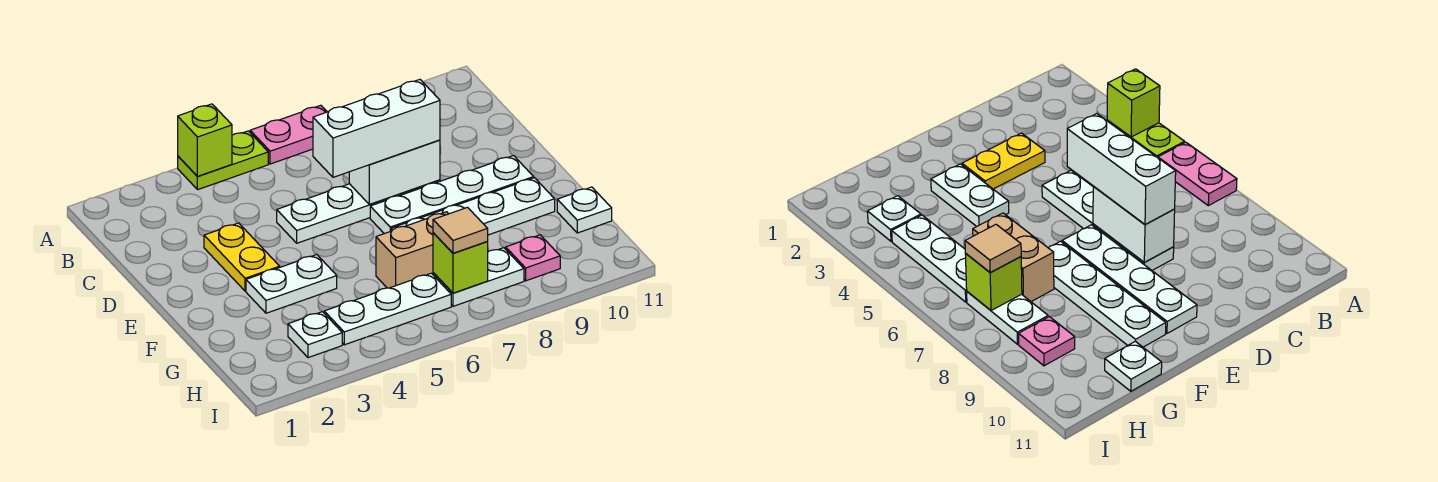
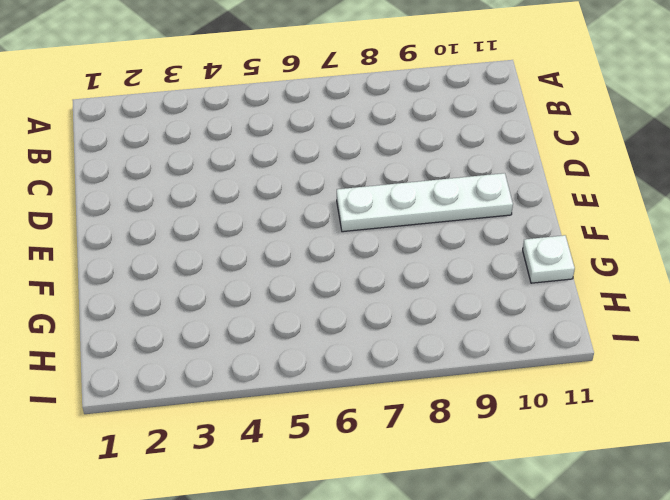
none -> lime plate A4:A5 level 1
none -> pink plate A6:A7 level 1
none -> yellow plate D3:E3 level 1

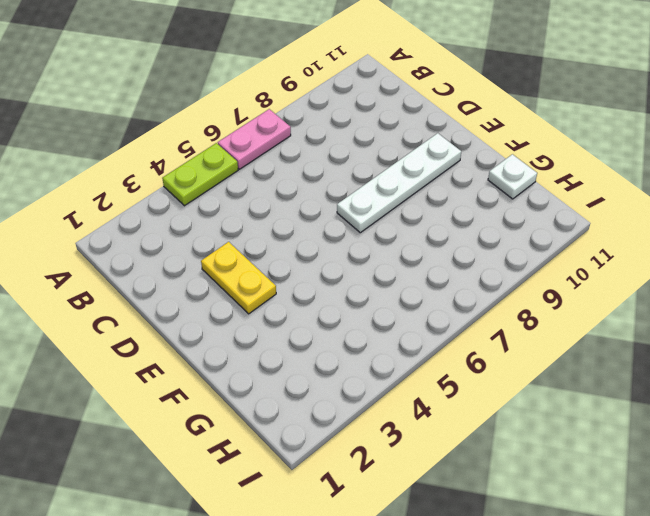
none -> white plate D5:D8 level 1
none -> white plate F3:F4 level 1
none -> white plate F7:F10 level 1

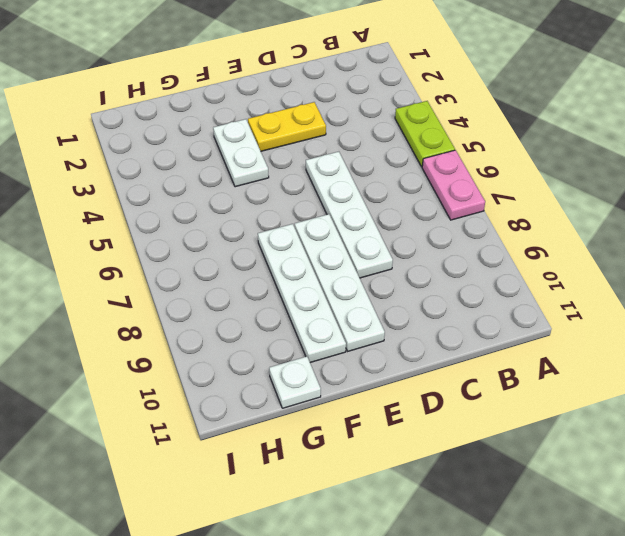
none -> tan brick G6:G7 level 1
none -> white plate H3 level 1
none -> white plate H4:H6 level 1

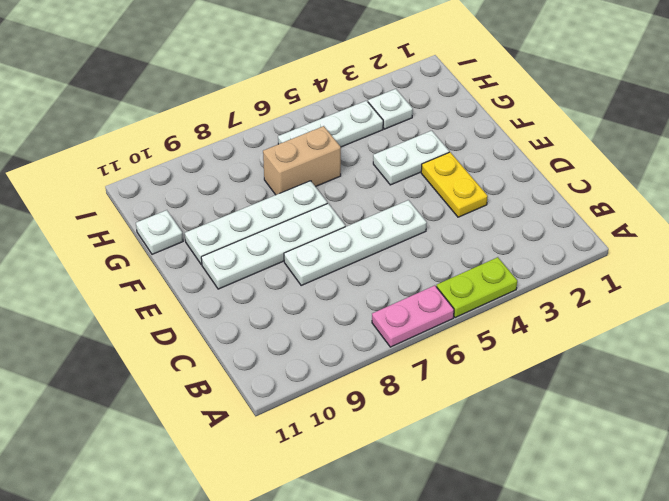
none -> white plate H7:H8 level 1
none -> pink plate H9 level 1
none -> lime brick A4 level 2

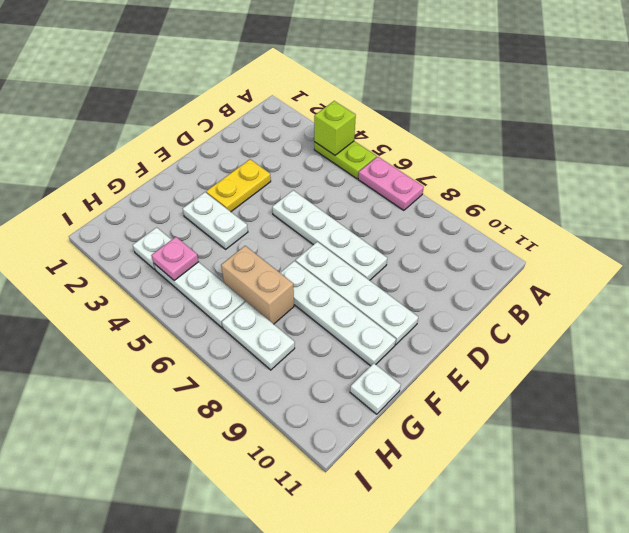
pink plate H4 level 2 -> pink plate H9 level 1
none -> white brick D7:D8 level 2
none -> lime brick H7 level 2
none -> white brick D6:D8 level 3

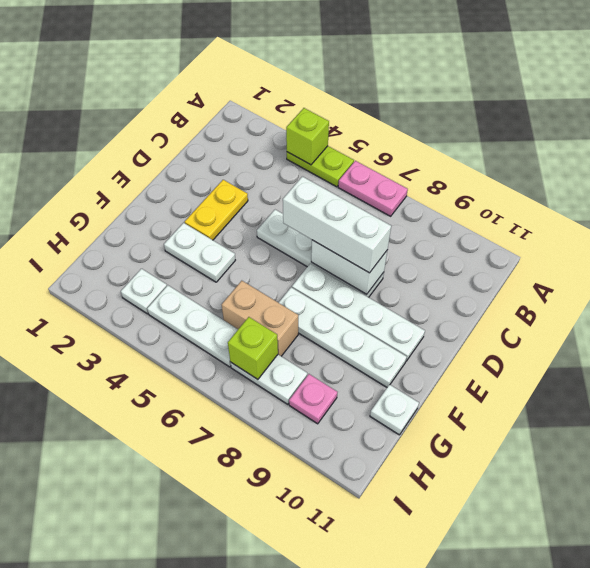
none -> tan tile H7 level 3

